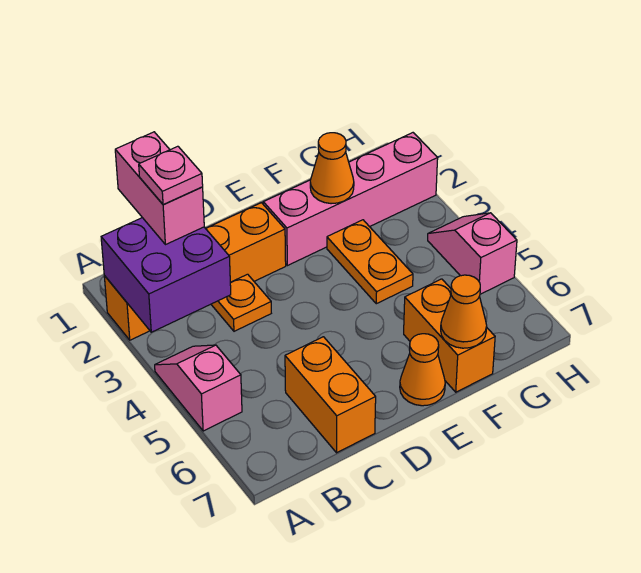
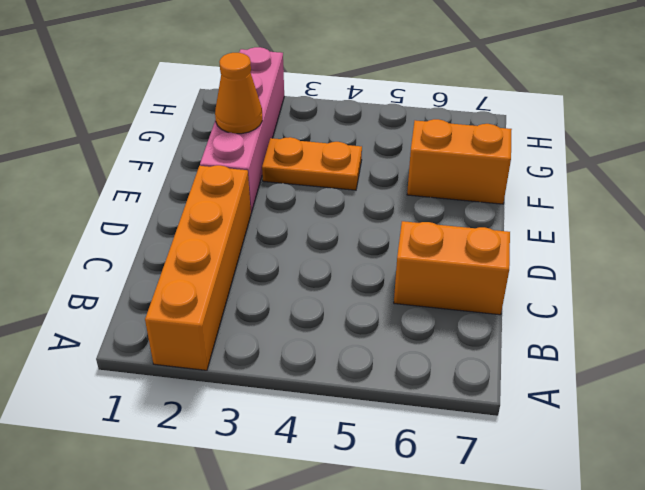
none -> pink slope A4:A5 level 1 top 5
none -> orange plate C3 level 1
none -> orange cone E7 level 1

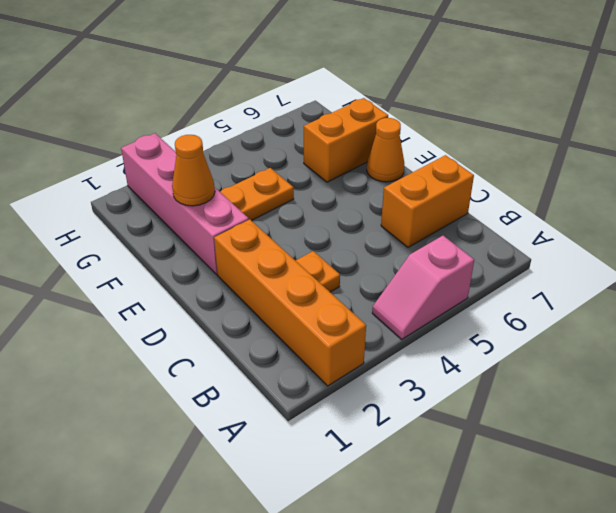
none -> pink slope H4:H5 level 1 top 5
none -> purple brick A2:B3 level 2
none -> orange cone F7 level 2

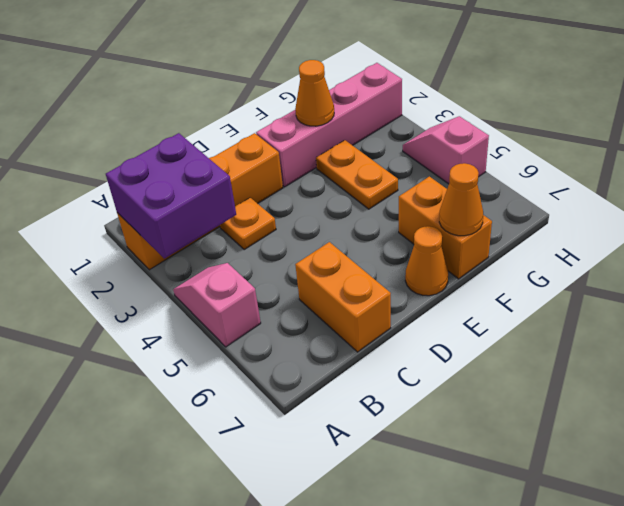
none -> pink brick B1:B2 level 3
none -> pink plate B2 level 4

